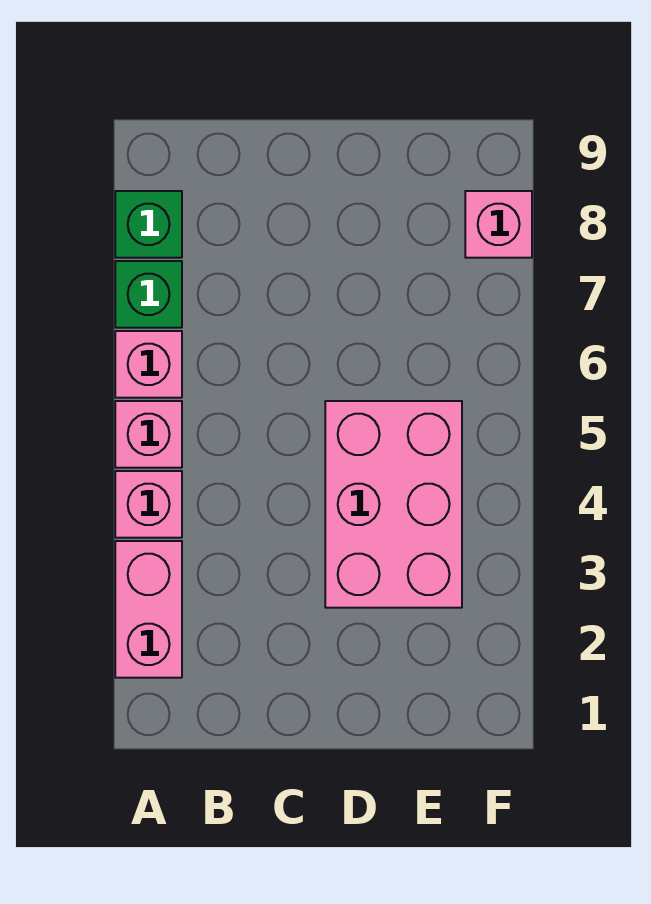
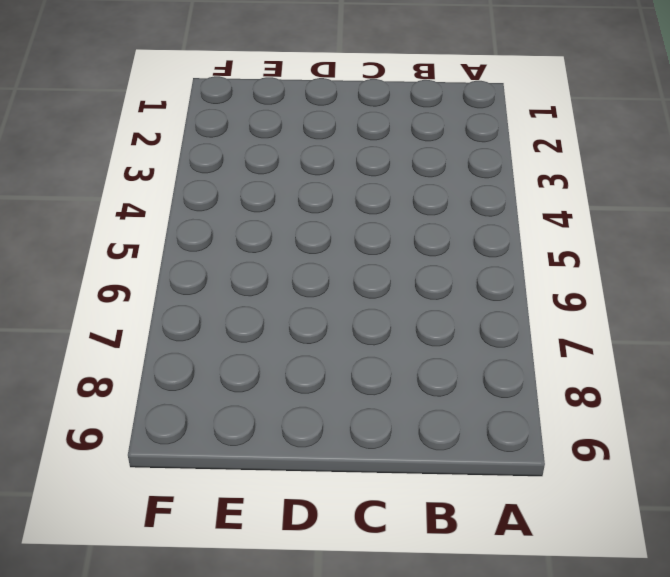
none -> pink brick A2:A3 level 1
none -> pink brick A4 level 1

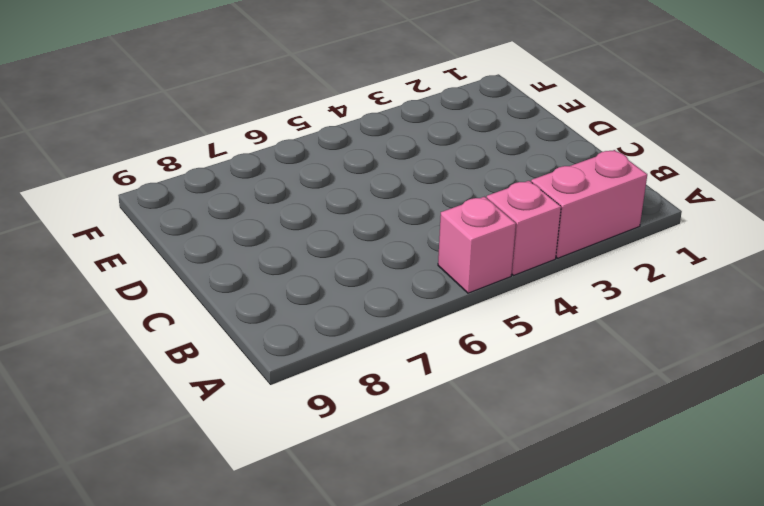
none -> pink brick A6 level 1
none -> green brick A7 level 1

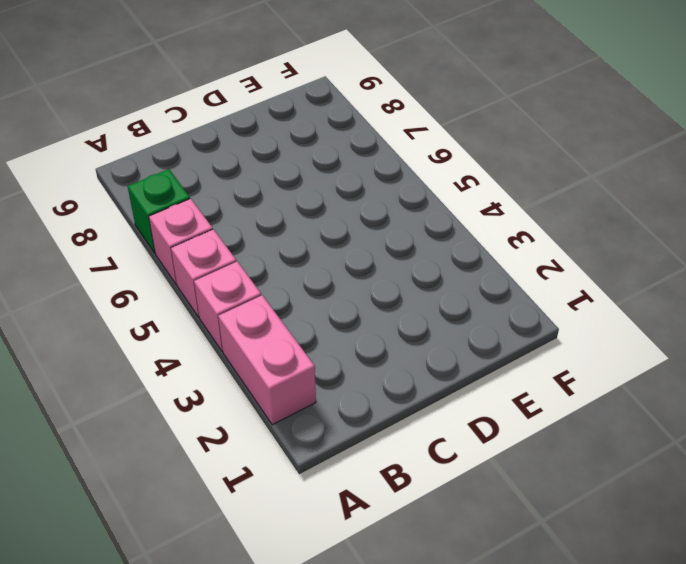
none -> green brick A8 level 1
none -> pink brick D3:E5 level 1

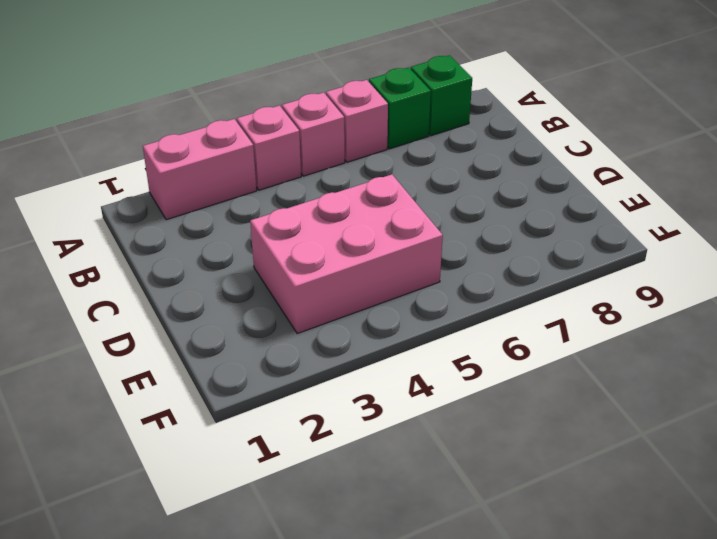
none -> pink brick F8 level 1

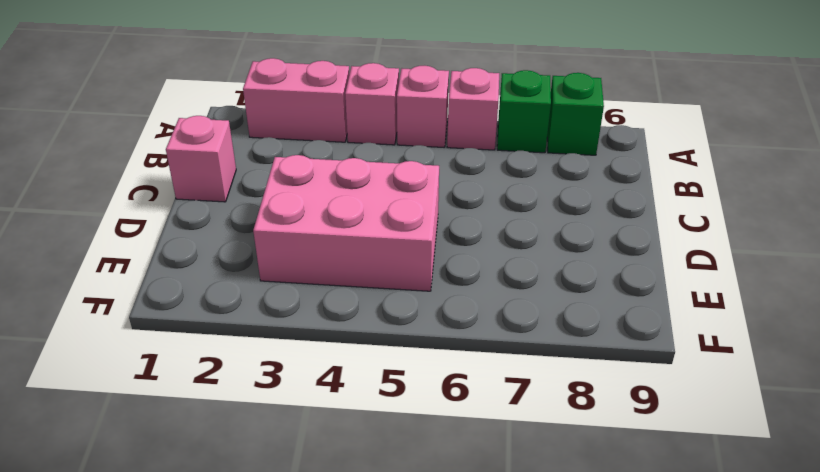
pink brick C1 level 1 -> pink brick F8 level 1

